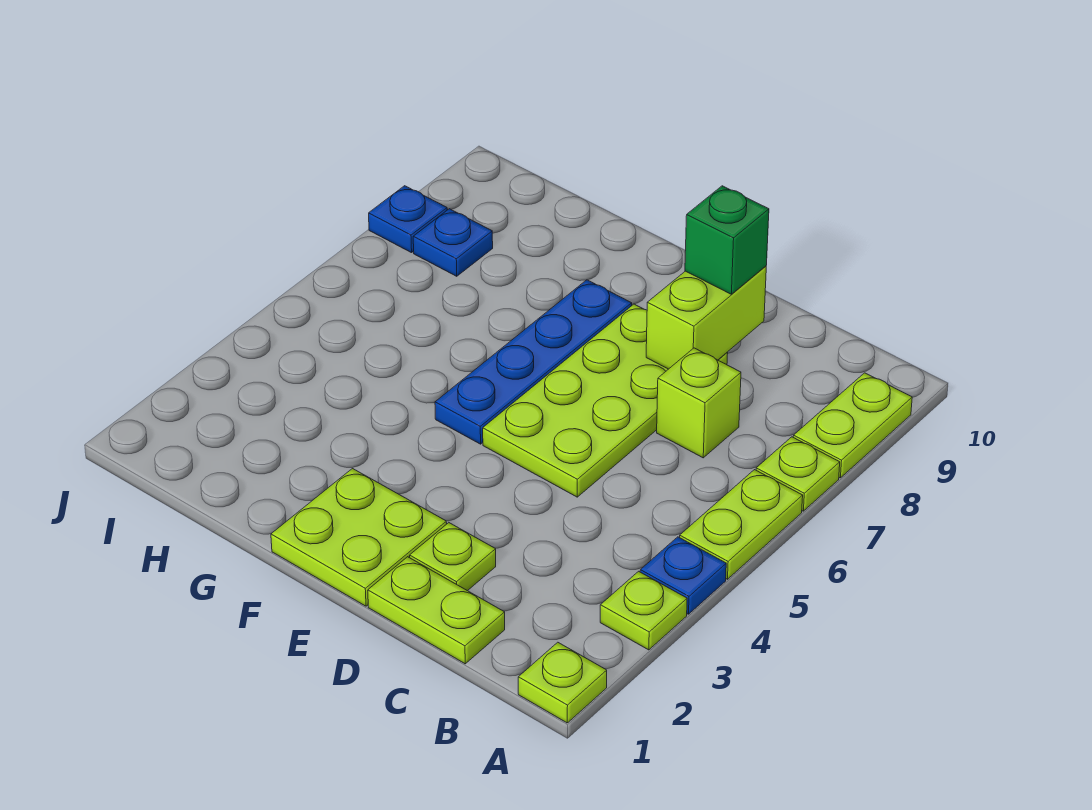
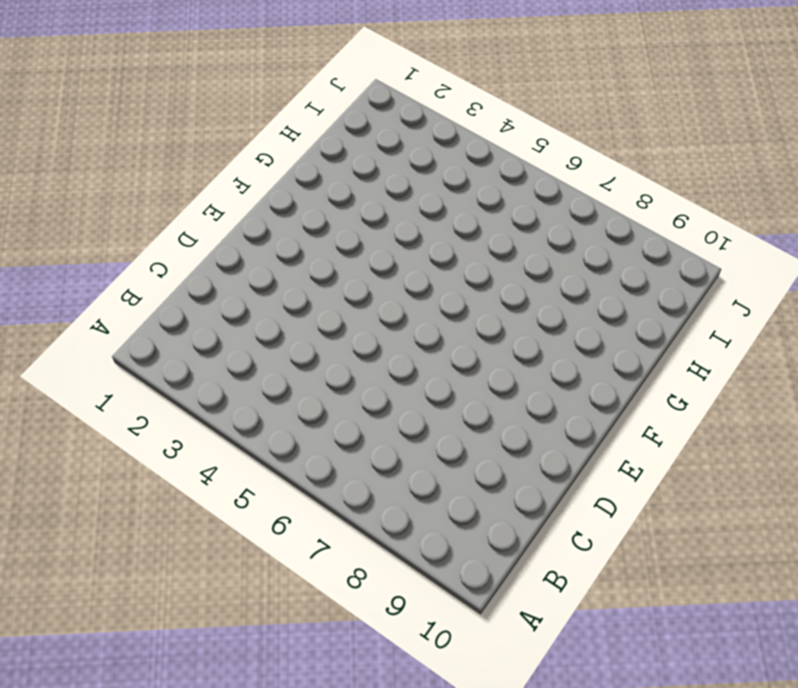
none -> lime plate A1 level 1
none -> lime plate A3 level 1
none -> blue plate A4 level 1

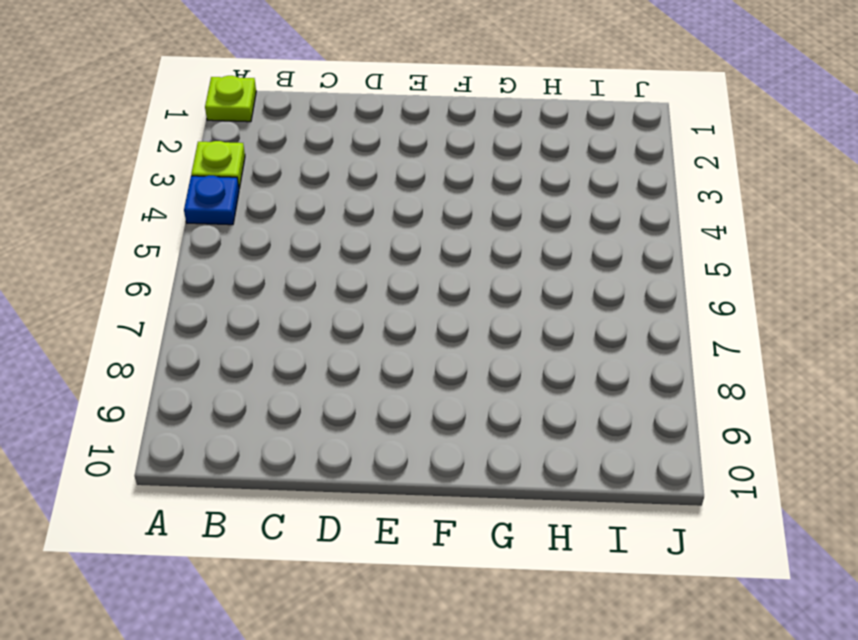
none -> lime plate A5:A6 level 1
none -> lime plate A7 level 1
none -> lime plate A8:A9 level 1

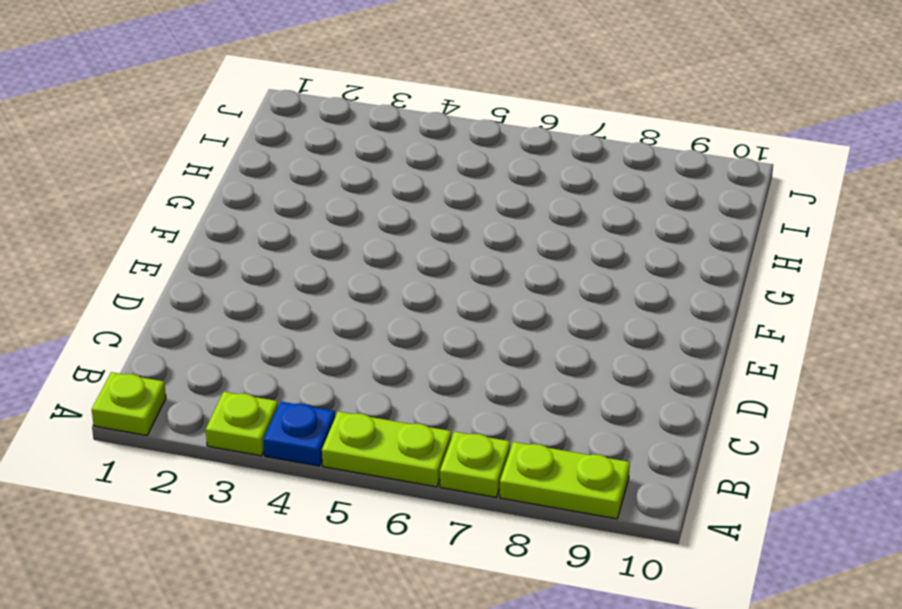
none -> lime plate C1:D1 level 1
none -> lime brick C7 level 1
none -> lime plate D2 level 1

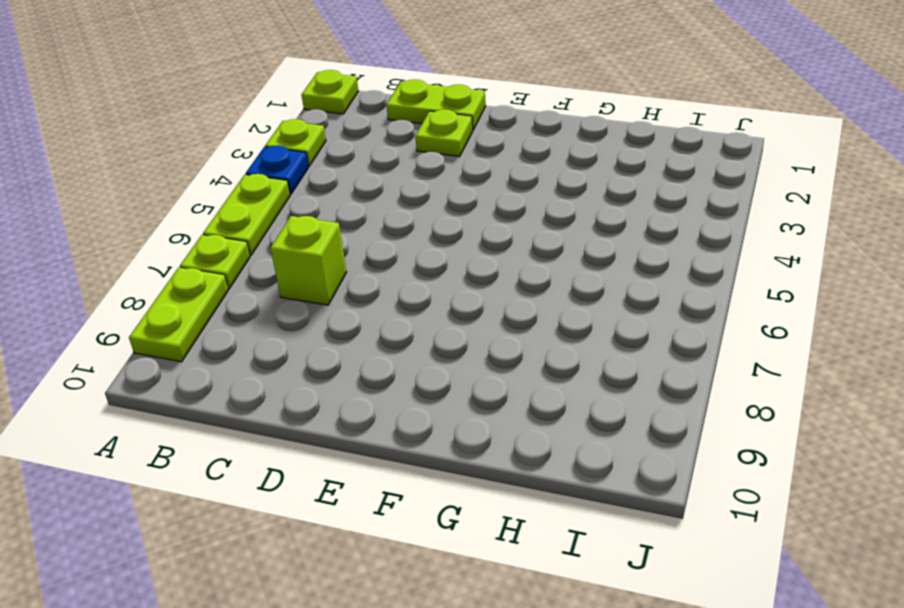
none -> lime plate D5:E8 level 1
none -> lime plate E1:F2 level 1
none -> blue plate F5:F8 level 1

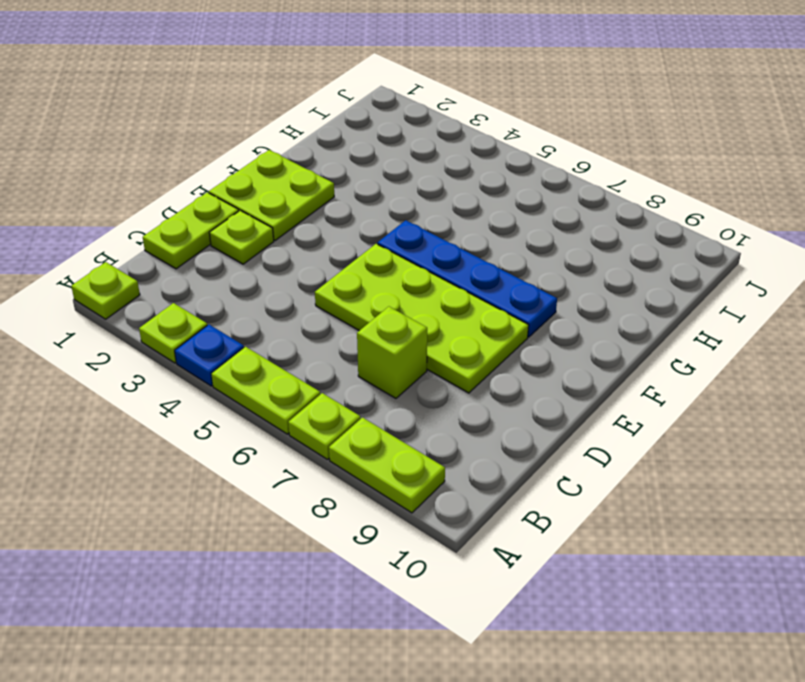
none -> blue plate I8 level 1
none -> blue plate J8 level 1
none -> lime brick D8:D9 level 2

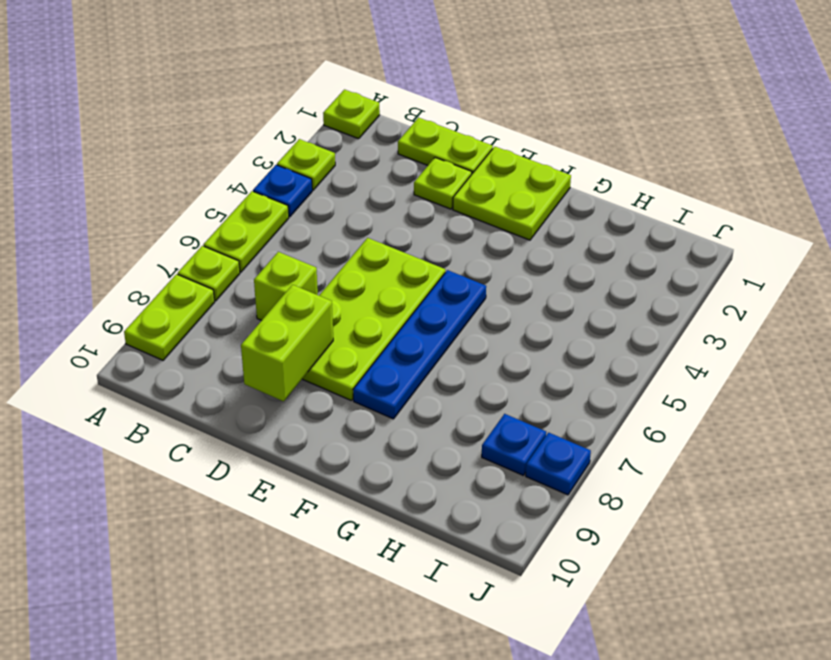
none -> green brick D9 level 3

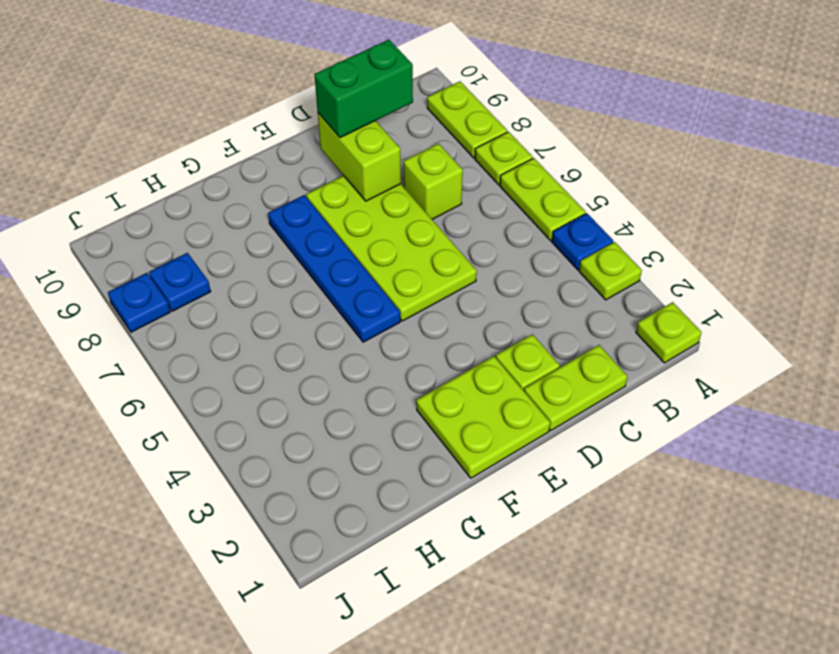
green brick C9:D9 level 3 -> green brick D9 level 3

